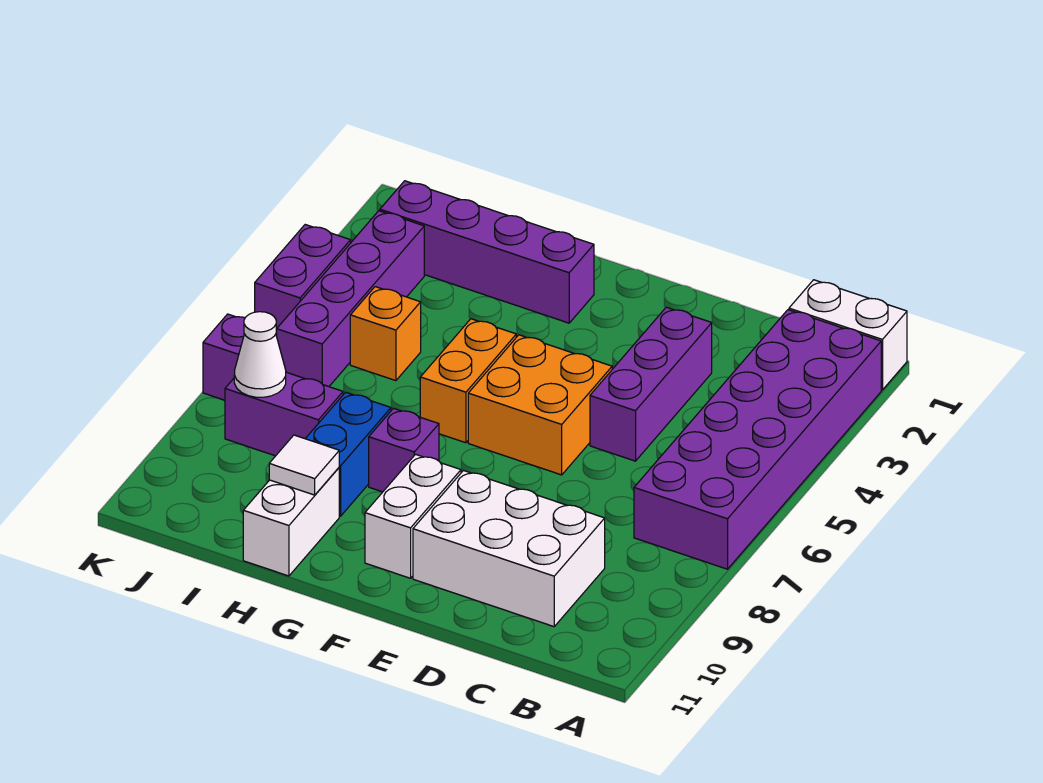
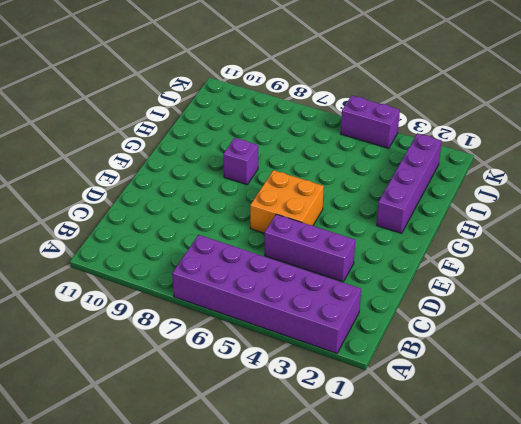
none -> white brick A1:B1 level 1
none -> white brick C9:E10 level 1
none -> white brick F9:F10 level 1

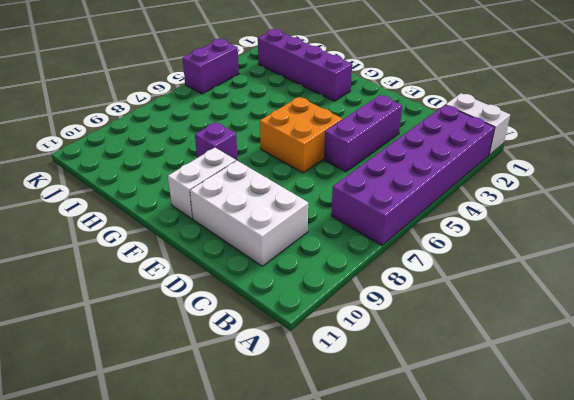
none -> orange brick G5:G6 level 1
none -> blue brick H8:H9 level 1
none -> white brick H10:H11 level 1

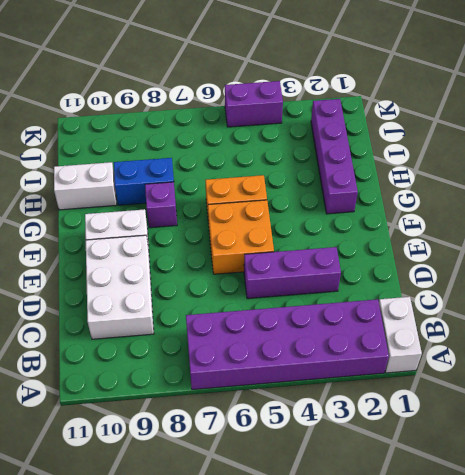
none -> orange brick I5 level 1
none -> purple brick I8:J8 level 1
none -> purple brick J3:J6 level 1

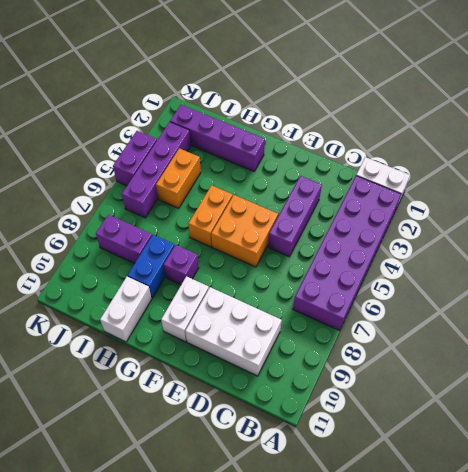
orange brick I4:I5 level 1 -> orange brick I5 level 1
none -> purple brick K7 level 1
none -> white tile H10 level 2
none -> white cone J8 level 2

